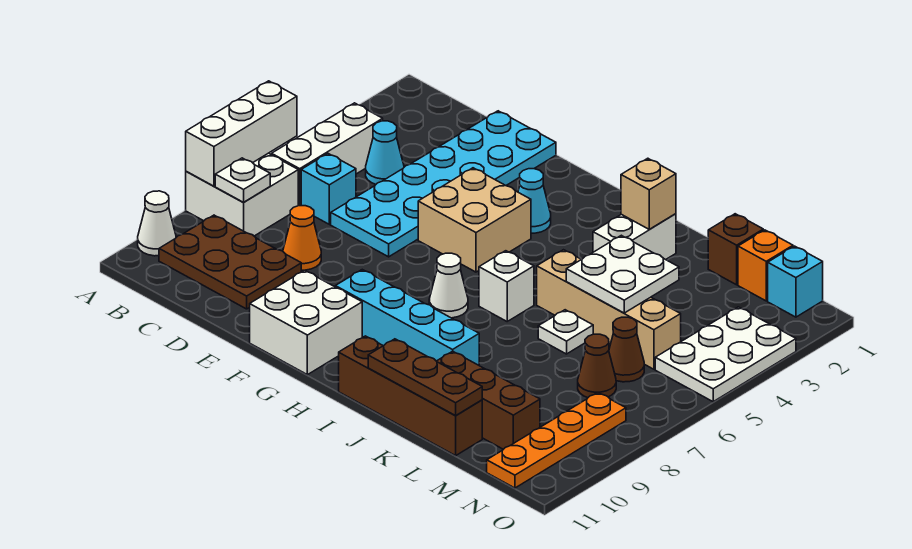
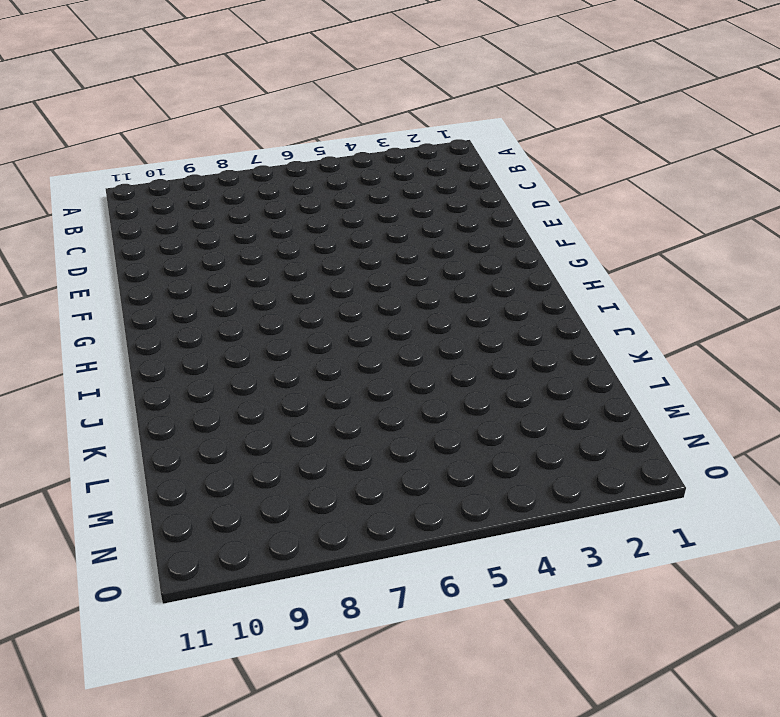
none -> white brick A7:B8 level 1
none -> white cone A10 level 1
none -> white brick B4:B6 level 1
none -> brown plate B9:D10 level 1

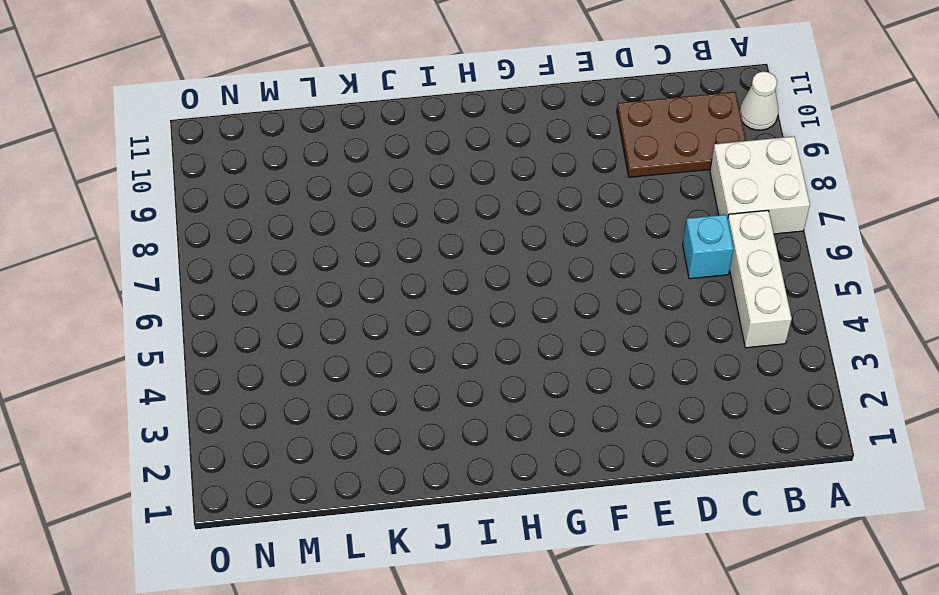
none -> cyan cone C4 level 1
none -> cyan plate D1:E6 level 1
none -> orange cone D8 level 1
none -> tan brick F4:G5 level 1

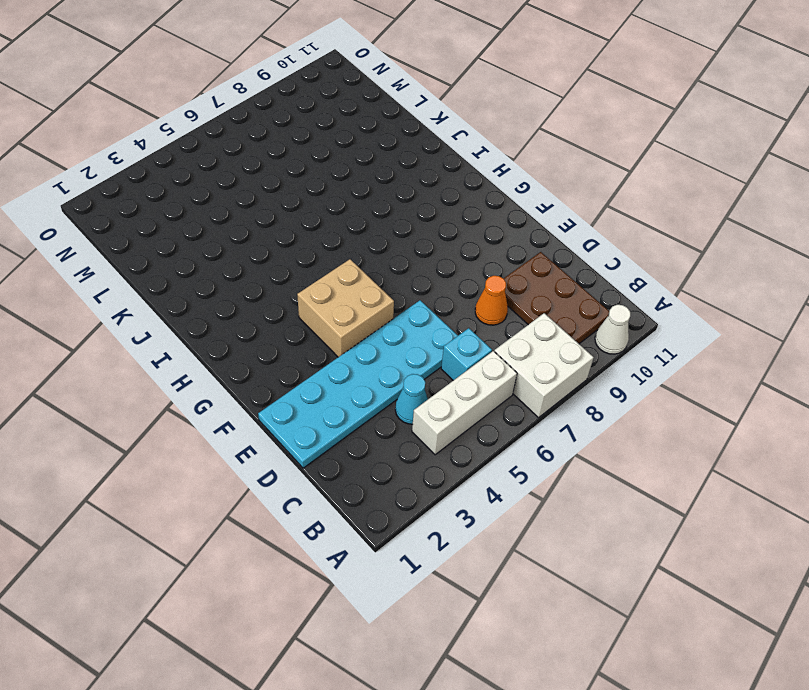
none -> white brick F10:G11 level 1
none -> cyan cone G3 level 1
none -> cyan brick G9:J9 level 1
none -> white cone H7 level 1

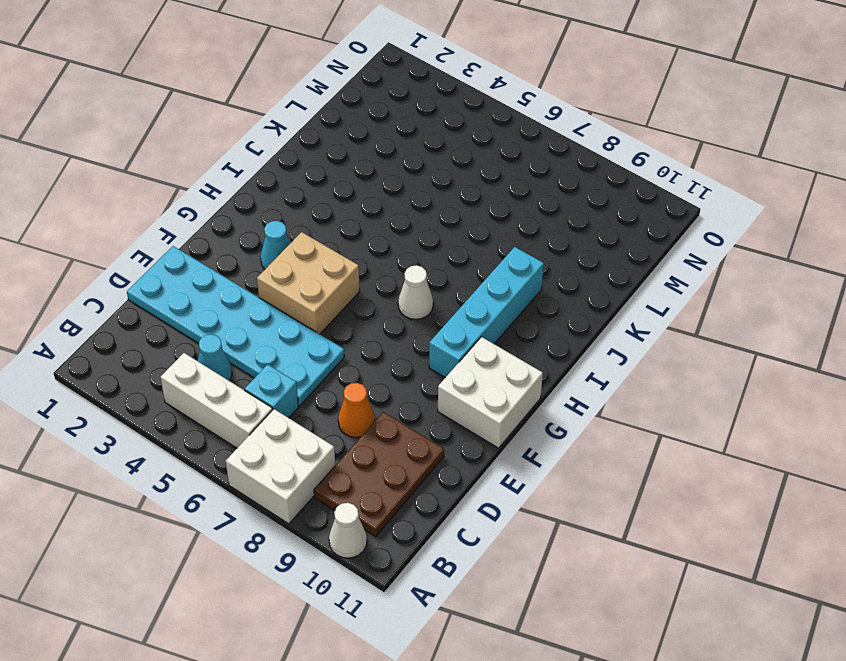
none -> white brick I6 level 1
none -> brown brick I11:L11 level 1
none -> white brick J2:J3 level 1
none -> tan brick J5:M5 level 1

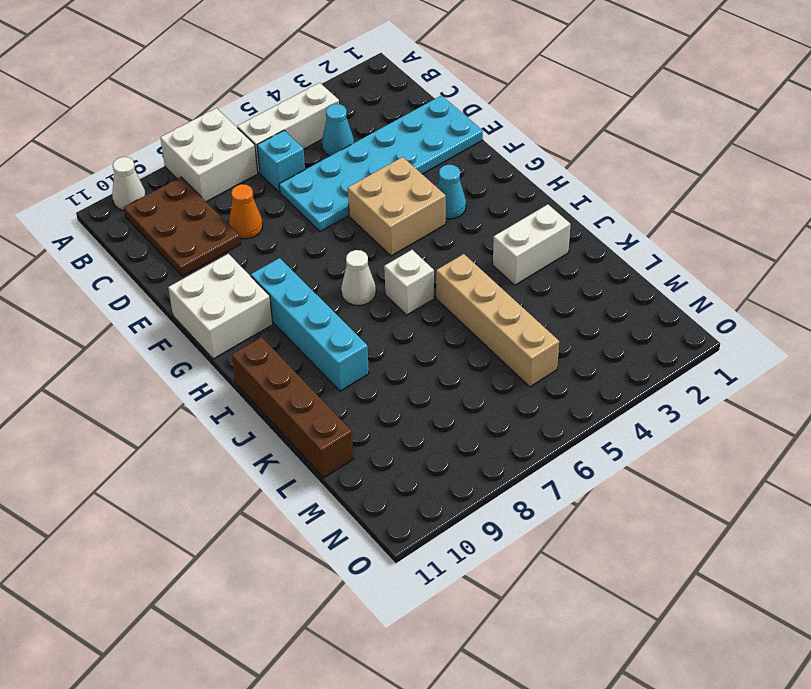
none -> white plate K6 level 1
none -> brown brick K10:M10 level 1
none -> brown brick L1 level 1
none -> orange brick M1 level 1

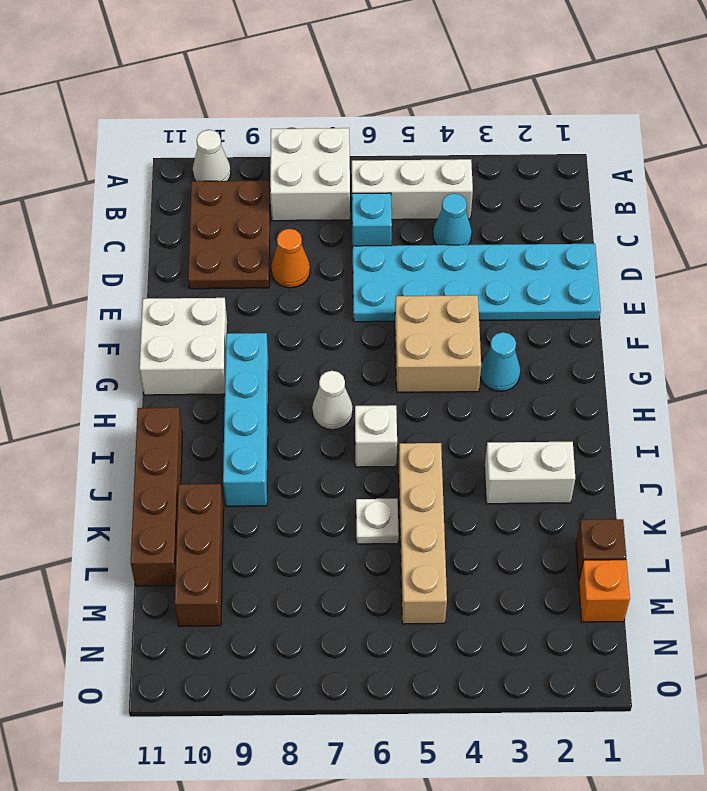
none -> brown cone M6 level 1
none -> brown cone M7 level 1
none -> cyan brick N1 level 1
none -> white plate N3:O5 level 1

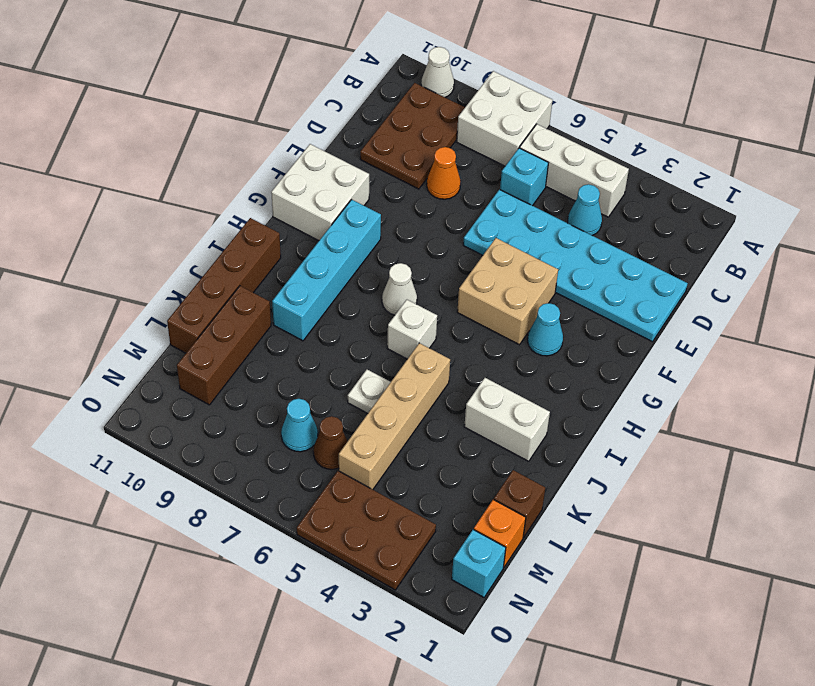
cyan cone M7 level 1 -> brown cone M7 level 1
brown plate N3:O5 level 1 -> white plate N3:O5 level 1
none -> orange plate N8:N11 level 1
none -> white brick A6:A8 level 2
none -> white plate B8 level 2
none -> tan brick J2 level 2

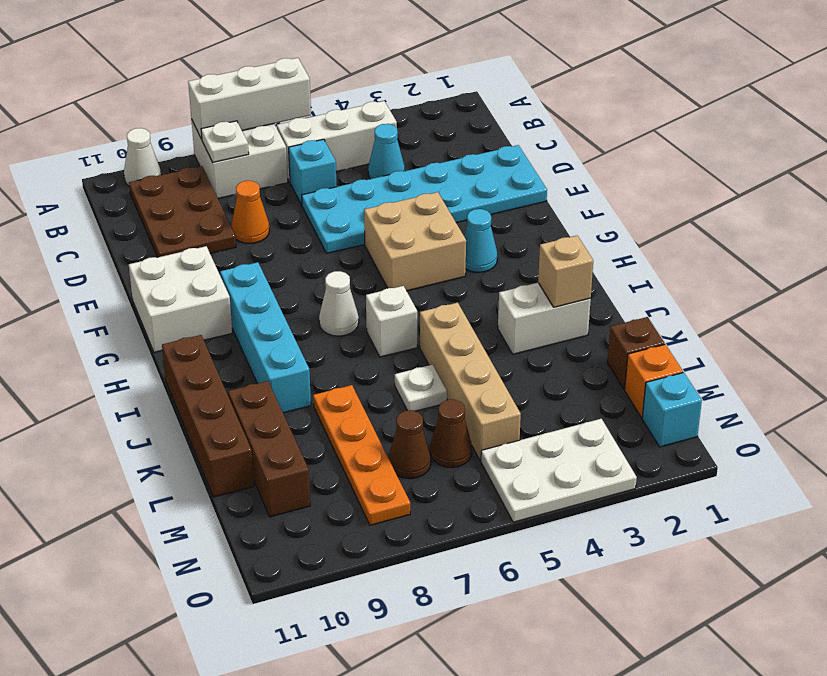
orange plate K8:N8 level 1 -> orange plate N8:N11 level 1
none -> brown plate J11:L11 level 2
none -> white plate K4:L5 level 2

